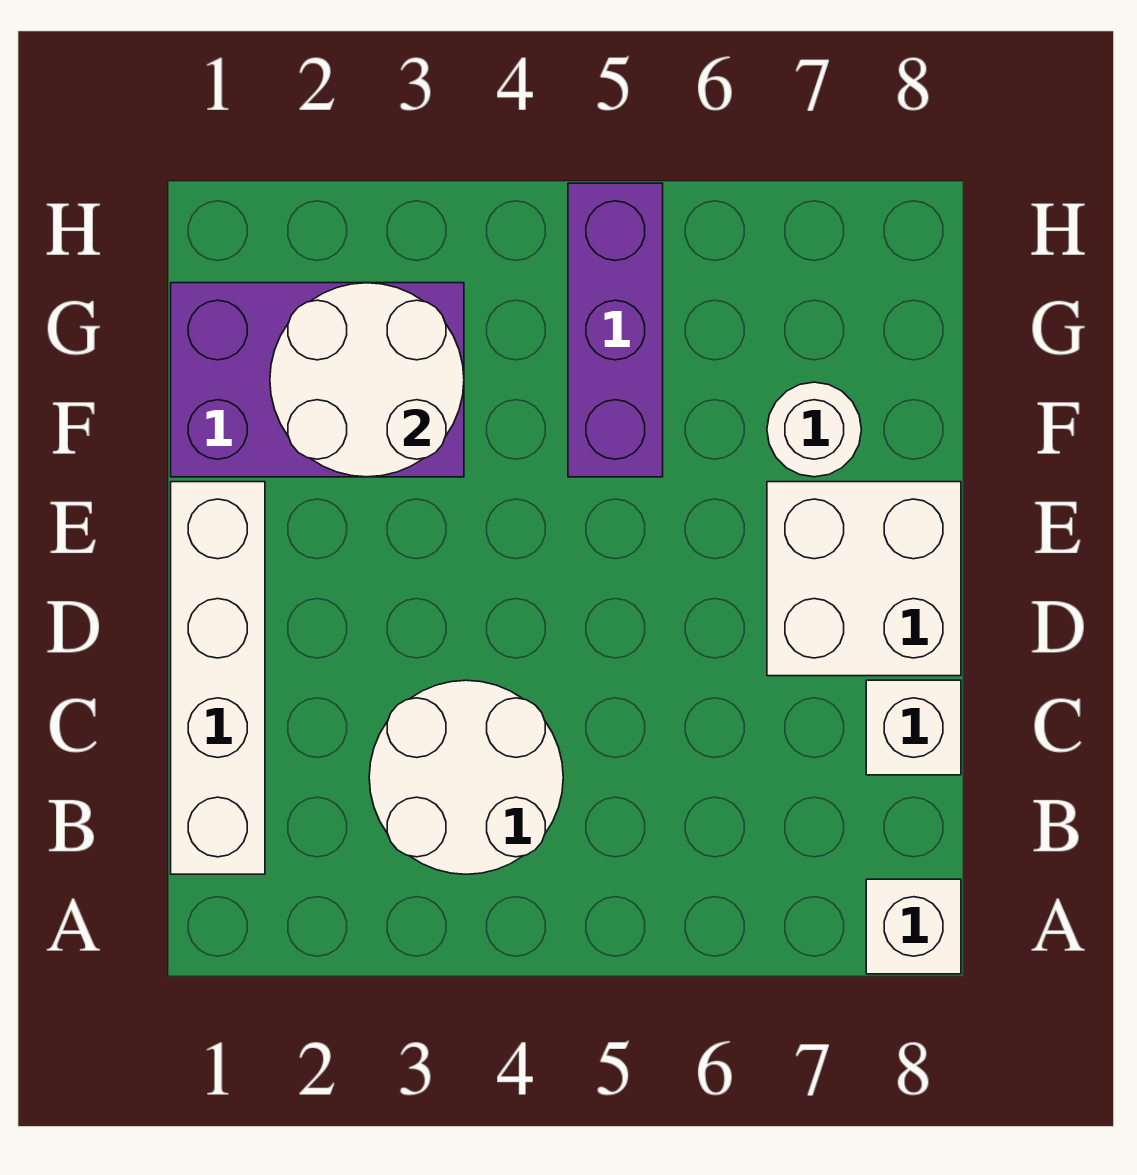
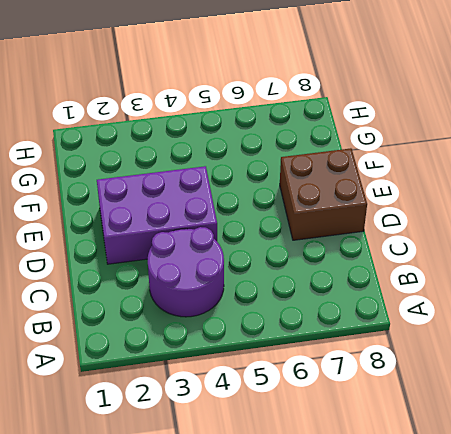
purple round brick B3:C4 level 1 -> white round brick B3:C4 level 1
purple brick D2:E4 level 1 -> purple brick F1:G3 level 1
brown brick D7:E8 level 1 -> white brick D7:E8 level 1
none -> white brick A8 level 1
none -> white brick B1:E1 level 1

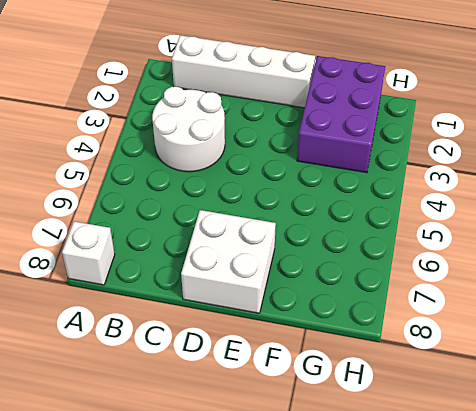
none -> white brick C8 level 1
none -> purple brick F5:H5 level 1

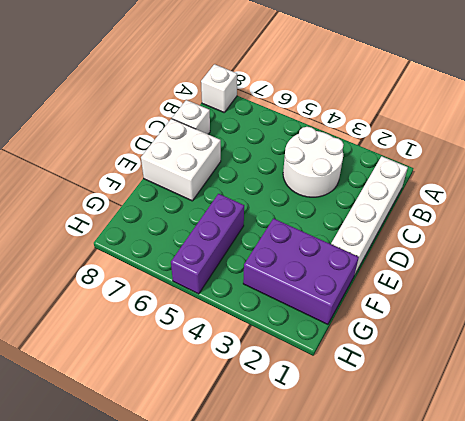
none -> white round brick F7 level 1
none -> white round brick F2:G3 level 2

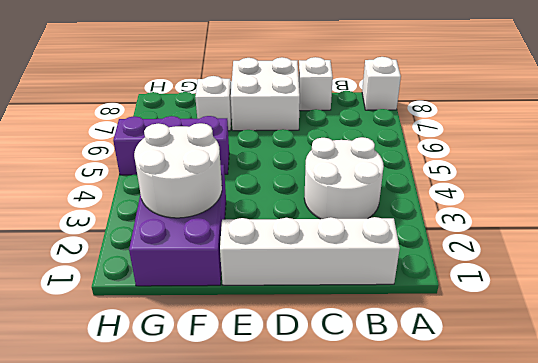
white brick F7 level 1 -> white round brick F7 level 1

